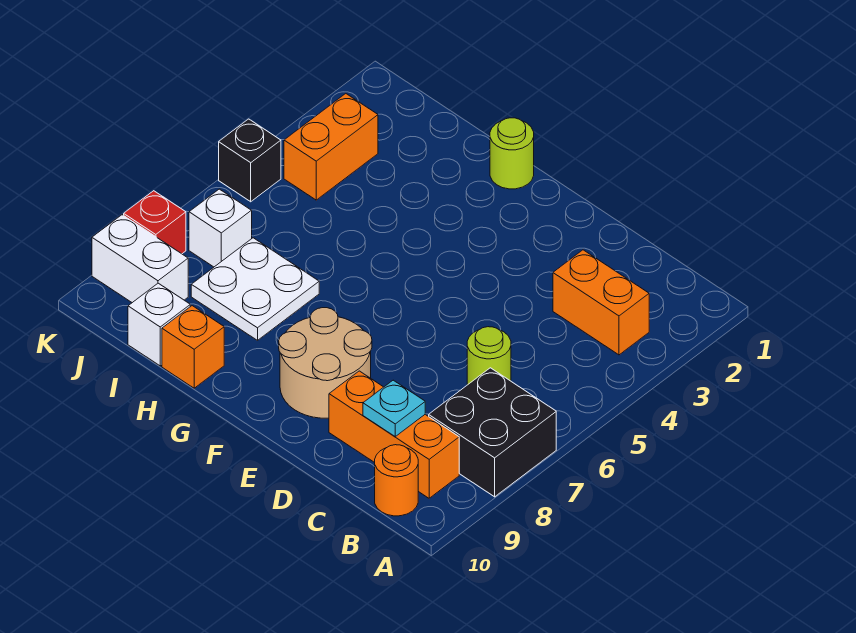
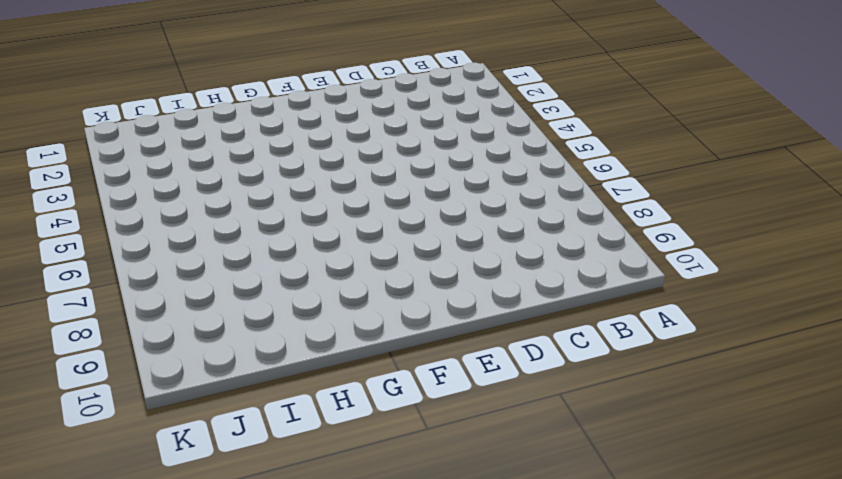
none -> black brick A7:B8 level 1
none -> orange brick B3:C3 level 1
none -> orange brick B9:D9 level 1

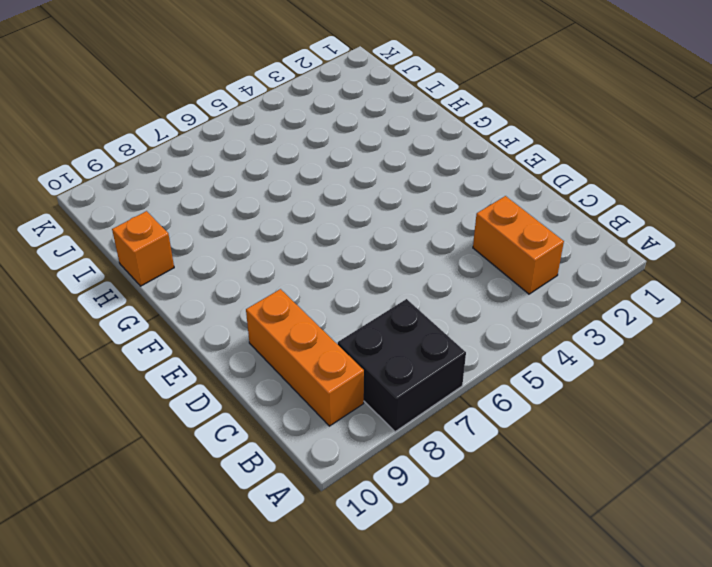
none -> orange round brick B10 level 1
none -> lime round brick C6 level 1
none -> tan round brick E8:F9 level 1

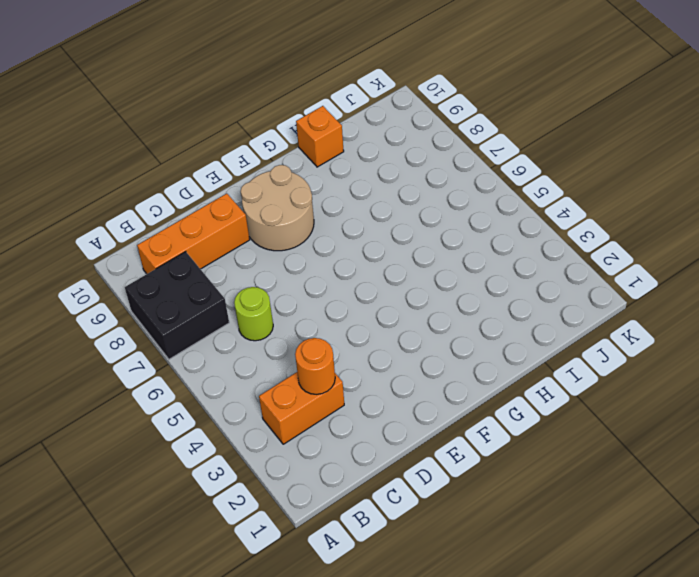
orange round brick C3 level 2 -> orange round brick B10 level 1
none -> lime round brick G1 level 1
none -> white plate H7:I8 level 1
none -> white brick I10 level 1

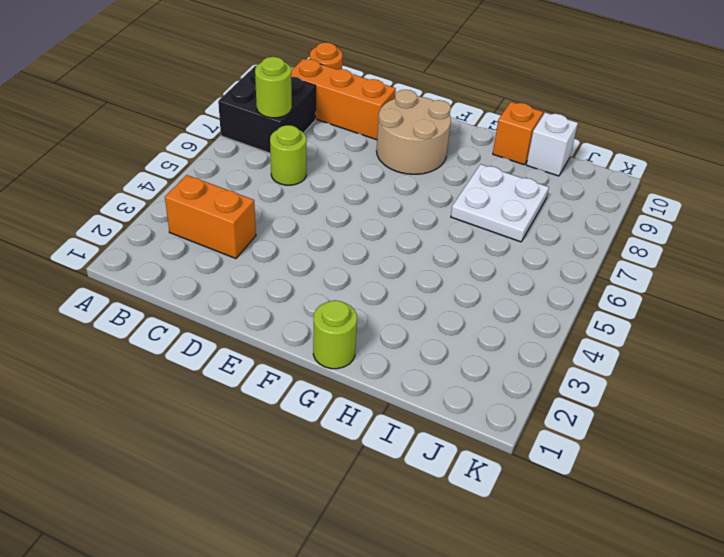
lime round brick B7 level 2 -> none
none -> orange brick J3:J4 level 1
none -> white brick J7 level 1
none -> white brick J9:K9 level 1

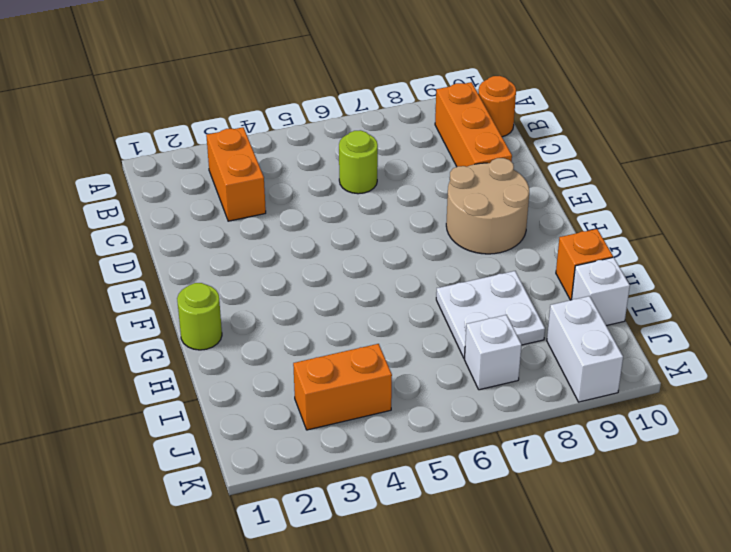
none -> black brick A7:B8 level 1
none -> black brick K5 level 1
none -> red brick K8 level 1

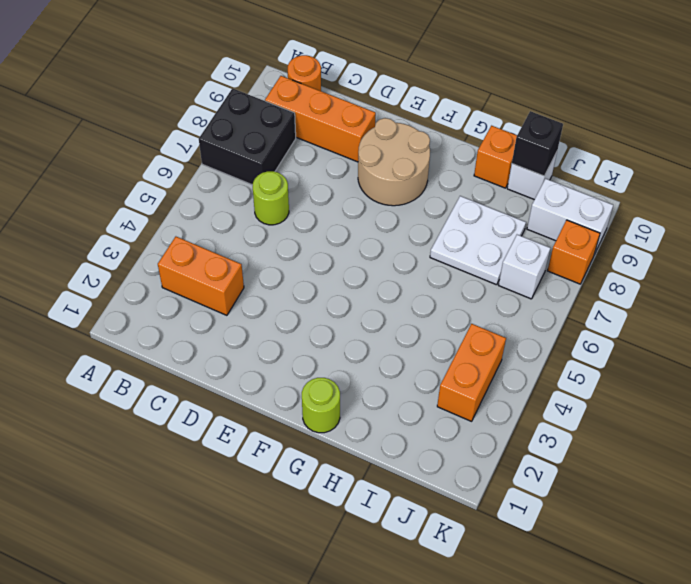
black brick I10 level 2 -> black brick K5 level 1
orange brick K8 level 1 -> red brick K8 level 1
none -> cyan plate C9 level 2

